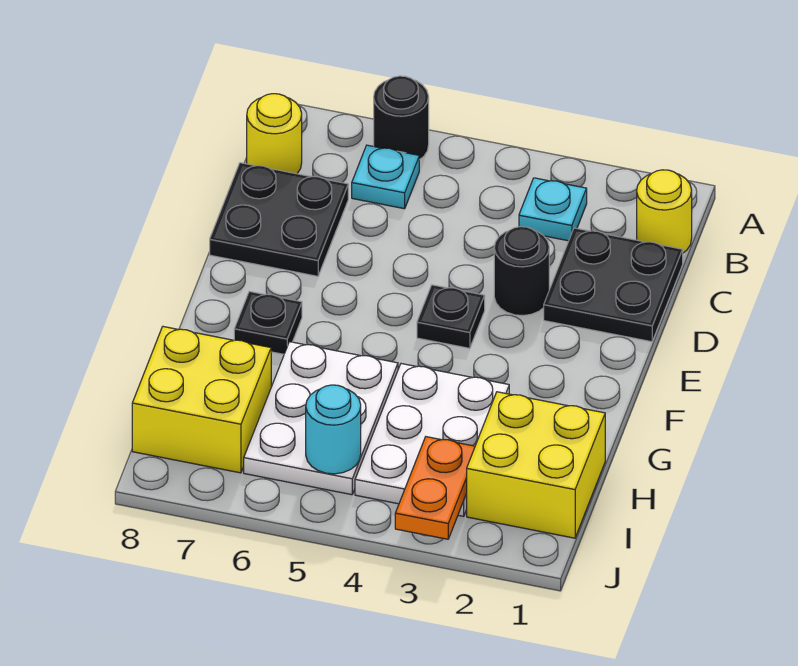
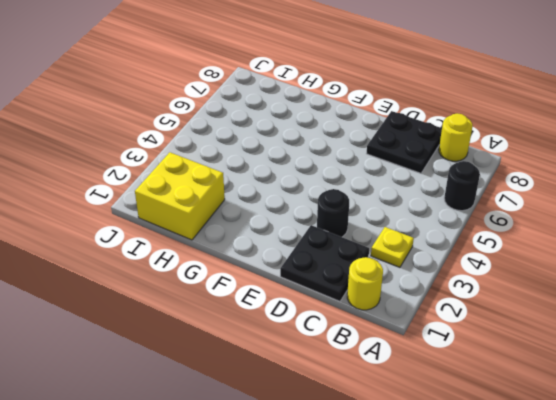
yellow plate B3 level 1 -> cyan plate B3 level 1
none -> cyan plate B6 level 1
none -> black plate E4 level 1
none -> black plate F7 level 1

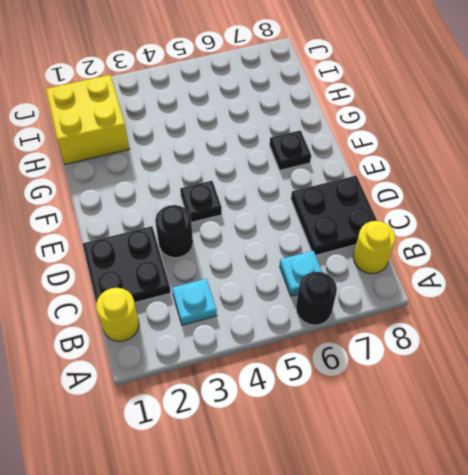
none -> white plate G3:I4 level 1
none -> white plate G5:I6 level 1
none -> yellow brick H7:I8 level 1

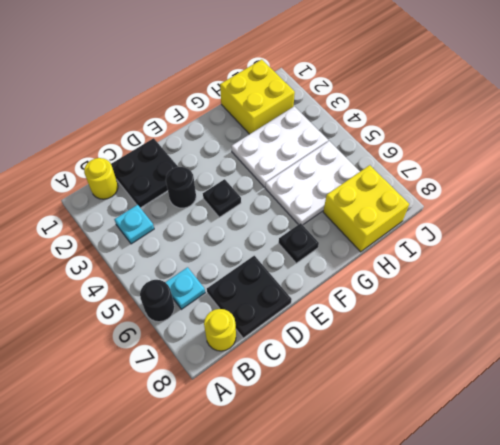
none -> orange plate I3:J3 level 2
none -> cyan round brick I5 level 2

